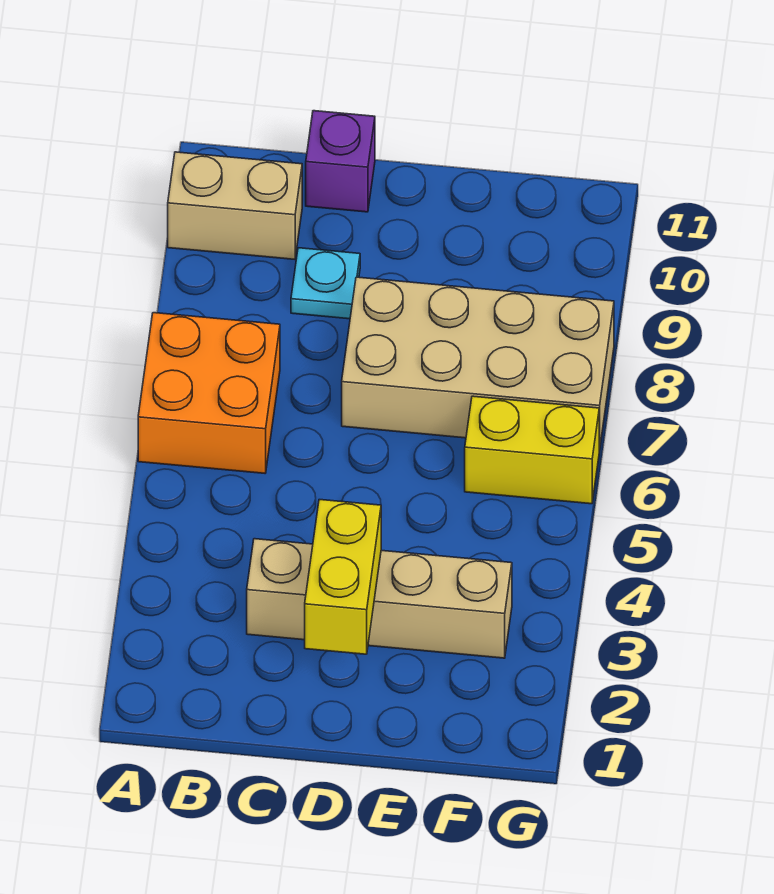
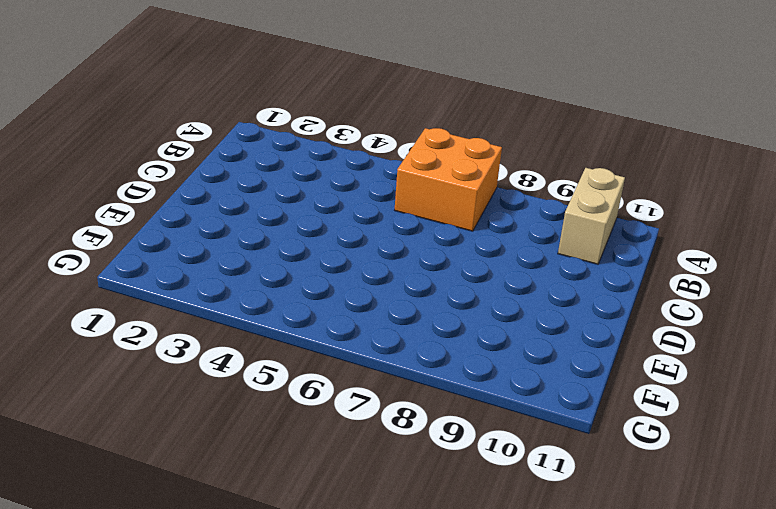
none -> tan brick C3:F3 level 1
none -> cyan plate C9 level 1

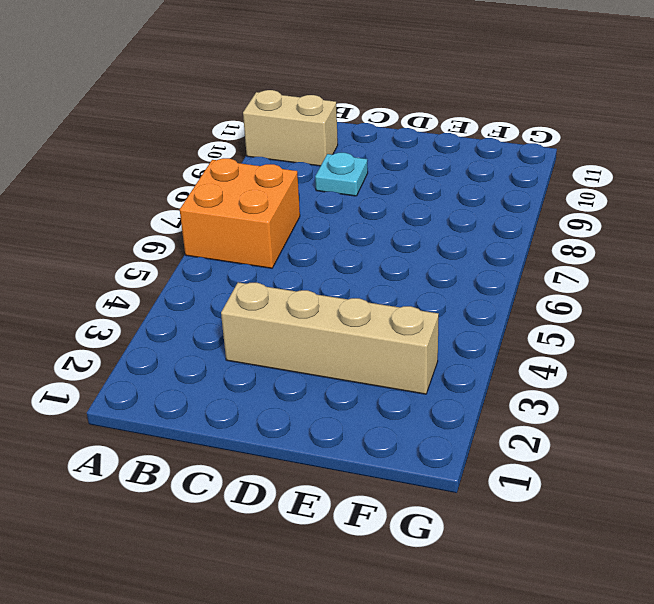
none -> purple brick C11 level 1
none -> tan brick D7:G8 level 1

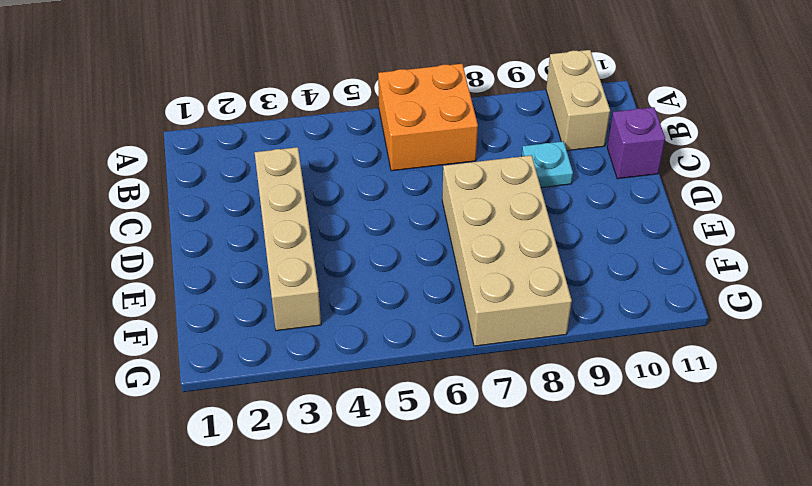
none -> yellow brick F6:G6 level 1
none -> yellow brick D2:D3 level 2

